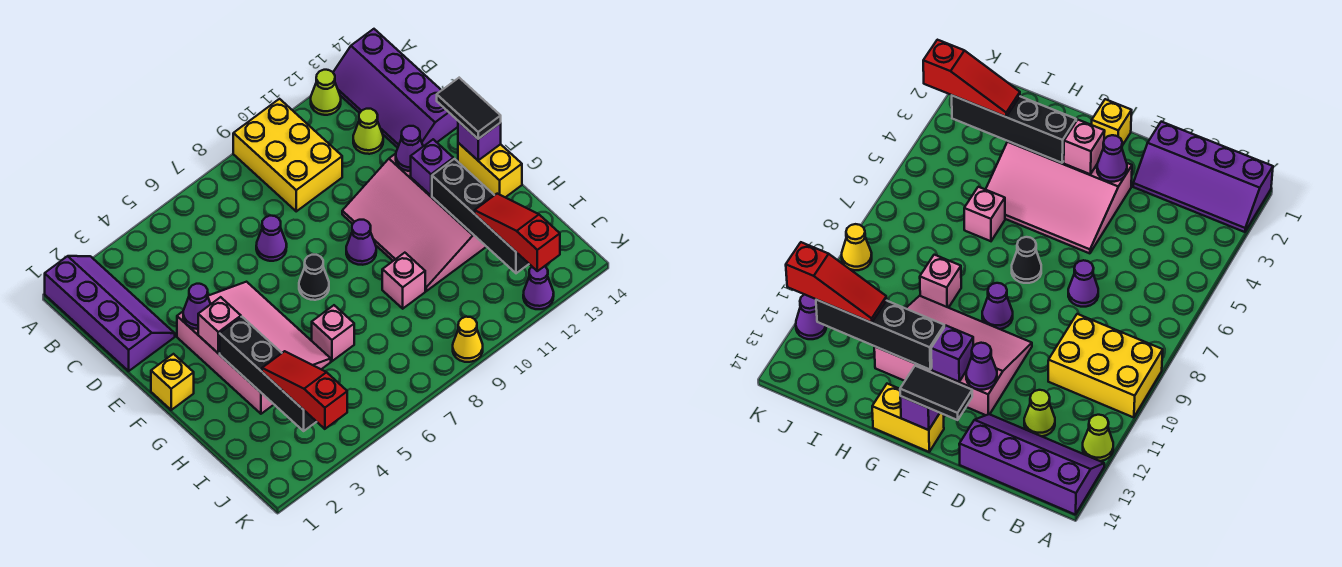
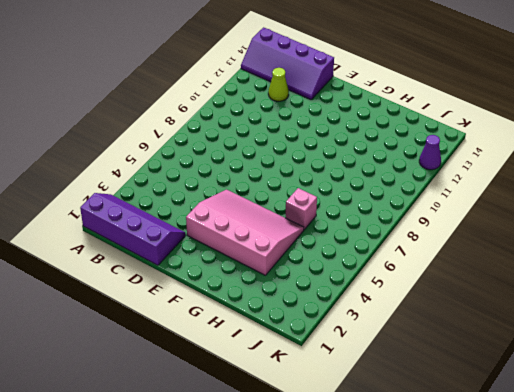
none -> yellow brick A9:C10 level 1
none -> lime cone A12 level 1
none -> purple cone D7 level 1

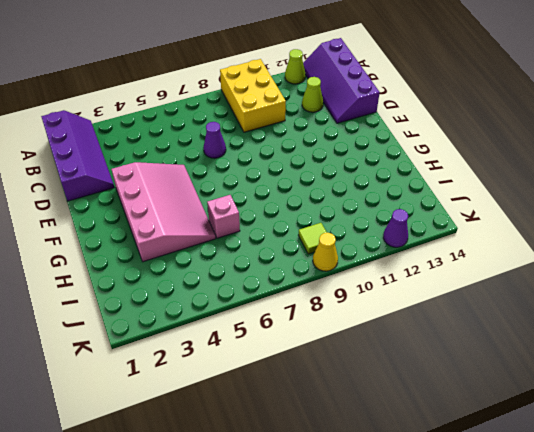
lime tile J9 level 1 -> none
none -> pink slope E10:H12 level 1 top 12
none -> yellow brick F1 level 1
none -> black cone F7 level 1

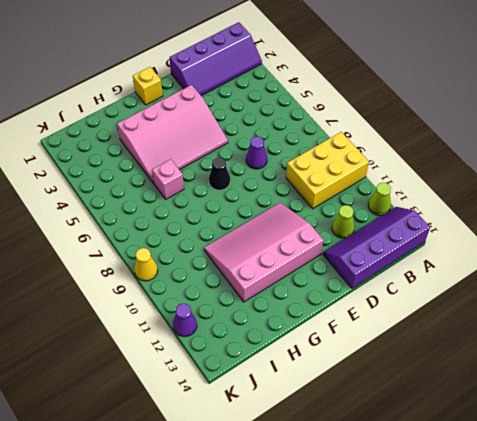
none -> purple cone F9 level 1
none -> yellow brick F14:G14 level 1
none -> pink brick H9 level 1

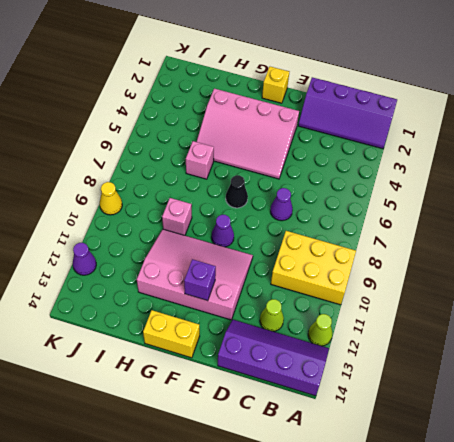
none -> purple cone E3 level 2
none -> purple cone E12 level 2
none -> pink brick F3 level 2

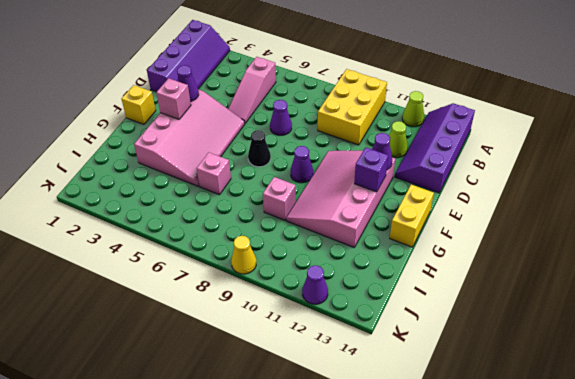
pink slope B5:D5 level 1 top B -> none
none -> purple brick F14 level 2
none -> black brick G3:J3 level 2
none -> black brick G12:J12 level 2

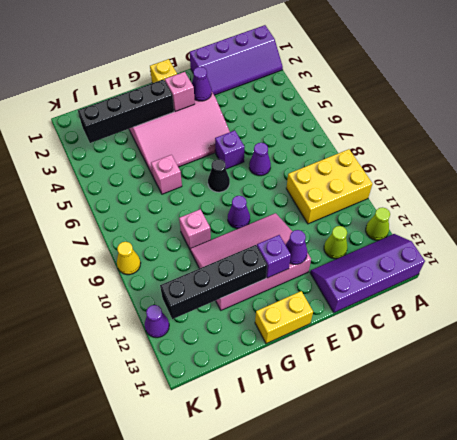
purple brick E6 level 1 -> purple brick F14 level 2
none -> black tile E14:F14 level 3
none -> red slope I3:K3 level 3 top K
none -> red slope I12:K12 level 3 top K

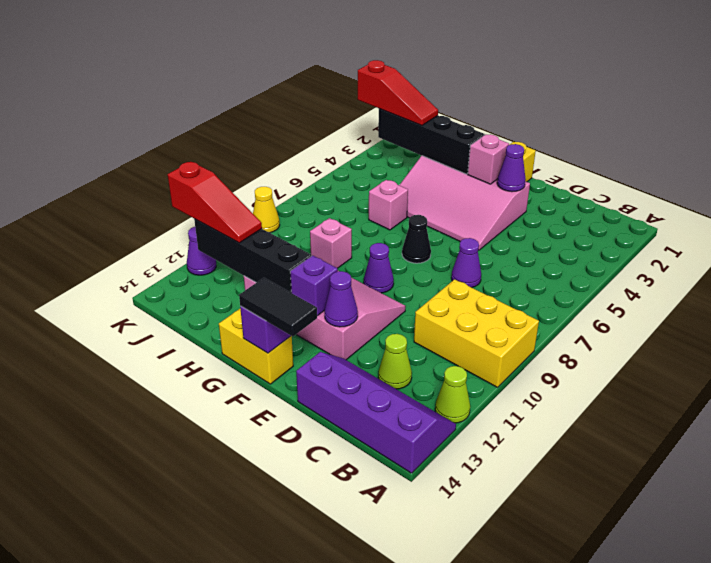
none -> purple slope A1:D2 level 1 top 1

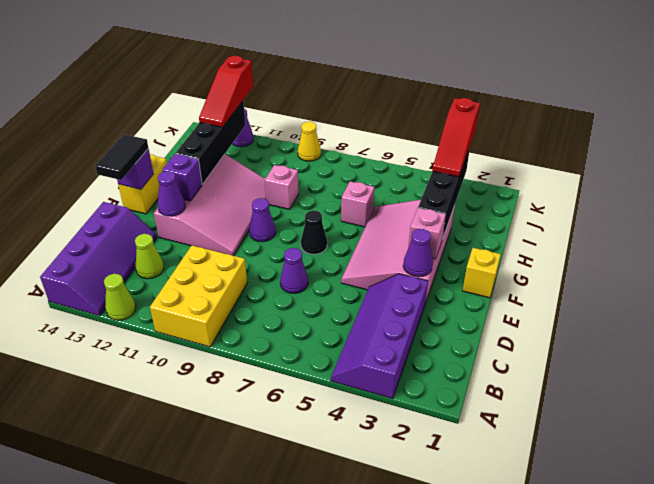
purple slope A3:D4 level 1 top 3 -> purple slope A1:D2 level 1 top 1

